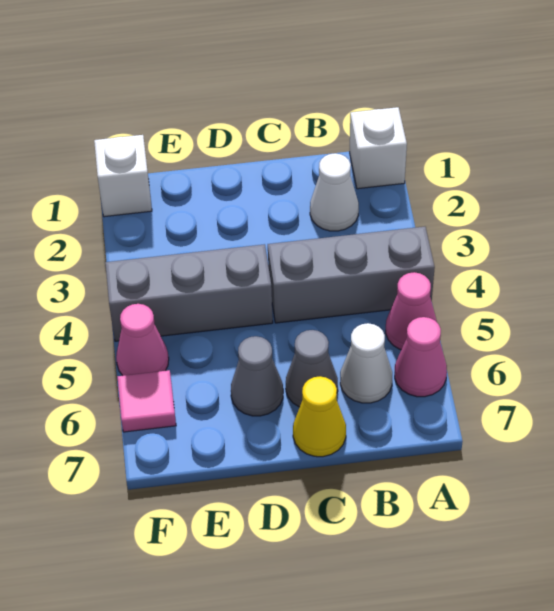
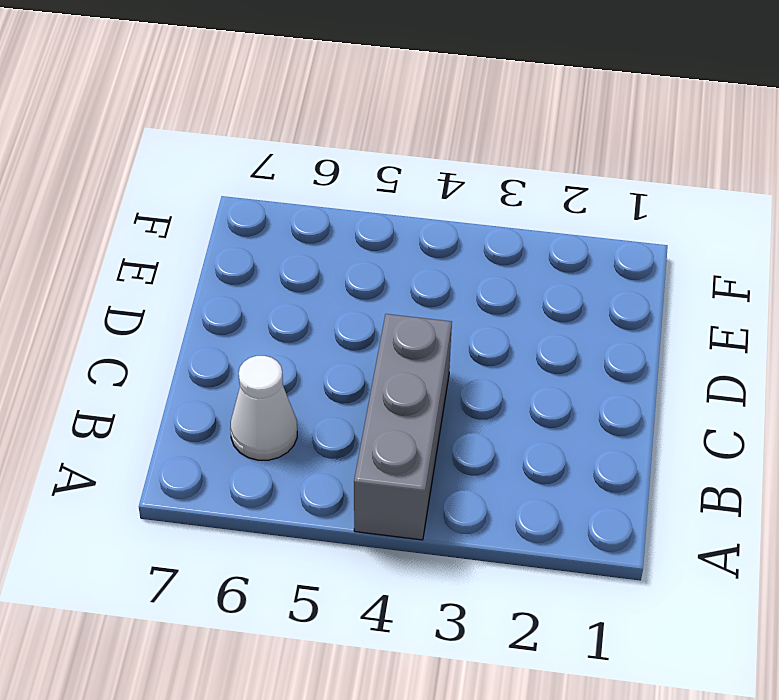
none -> white brick A1 level 1
none -> pink cone A5 level 1
none -> pink cone A6 level 1

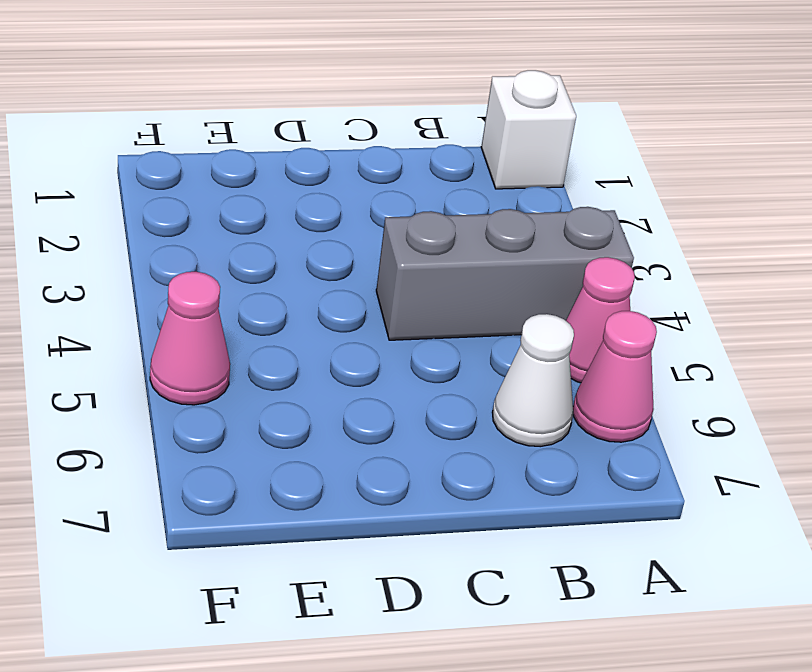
none -> white cone B2 level 1
none -> grey cone C6 level 1
none -> yellow cone C7 level 1

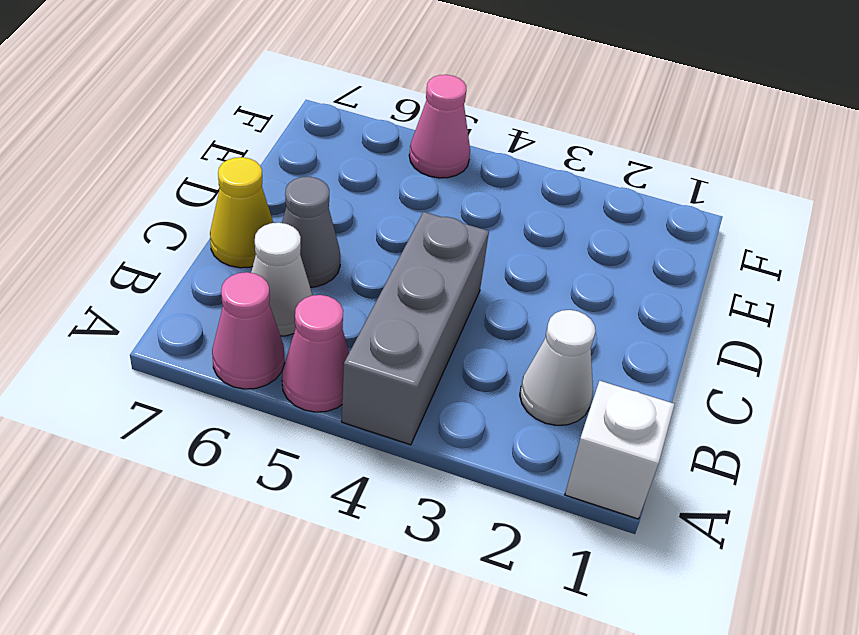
none -> grey brick D4:F4 level 1
none -> grey cone D6 level 1
none -> white brick F1 level 1

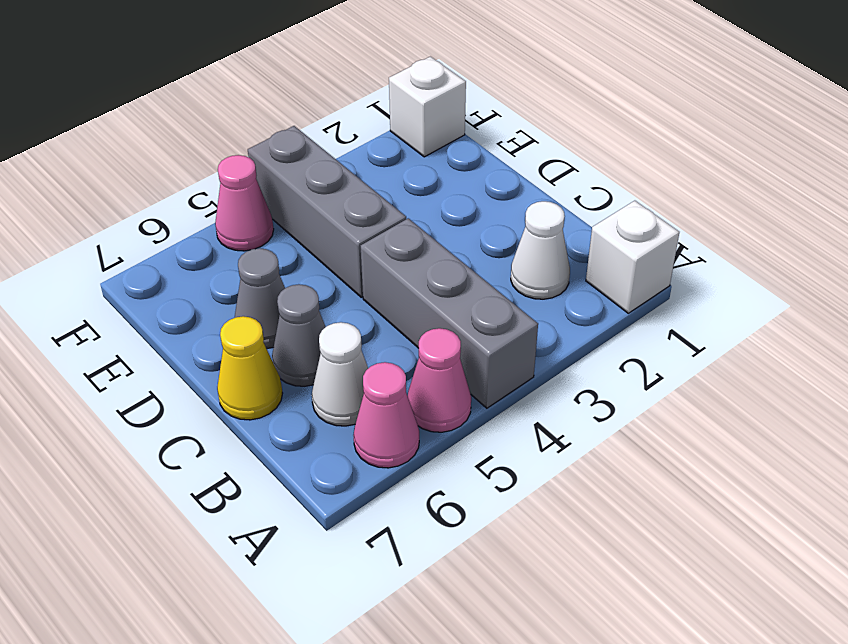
none -> pink tile F6 level 1

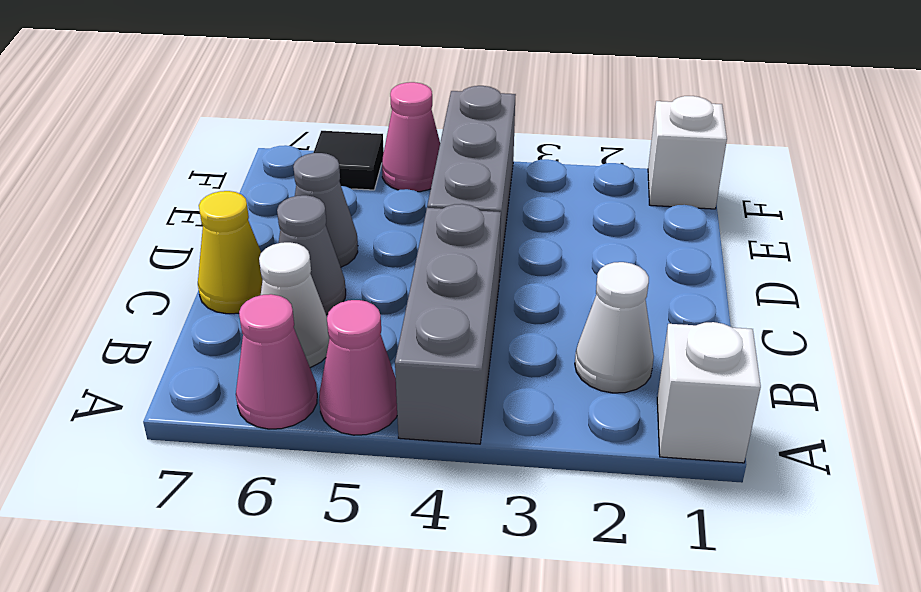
black tile F6 level 1 -> pink tile F6 level 1

